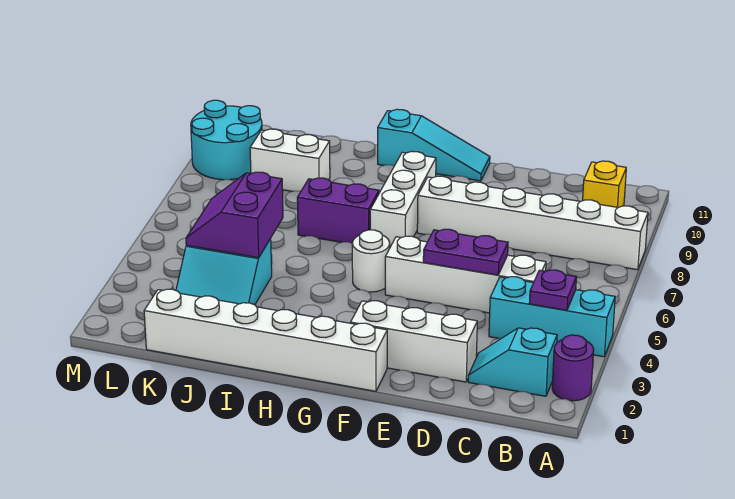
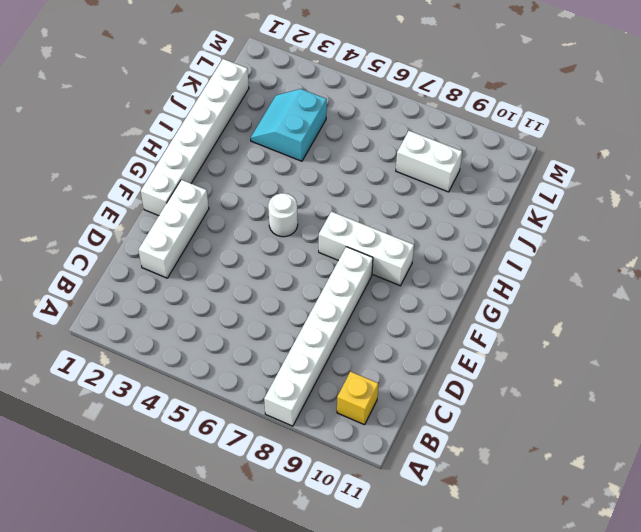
white brick K8:K9 level 1 -> white brick J9:K9 level 1
none -> purple round brick A2 level 1
none -> cyan brick A4:C4 level 1
none -> cyan slope B2:C2 level 1 top B

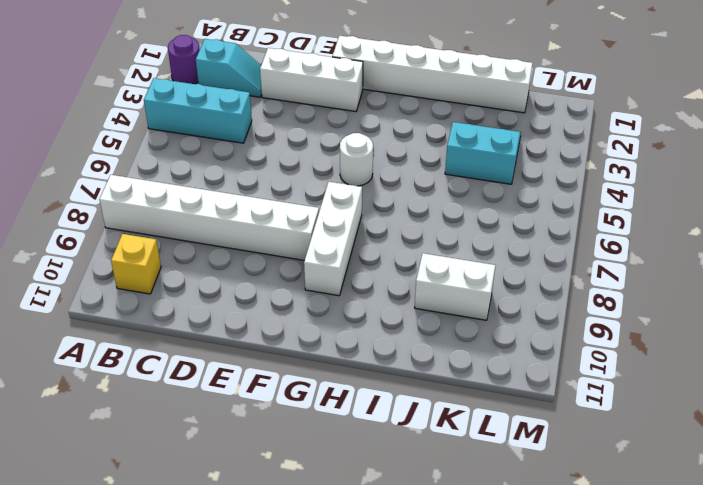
none -> white brick C5:F5 level 1
none -> cyan slope F11:H11 level 1 top H
none -> purple brick H7:I7 level 1

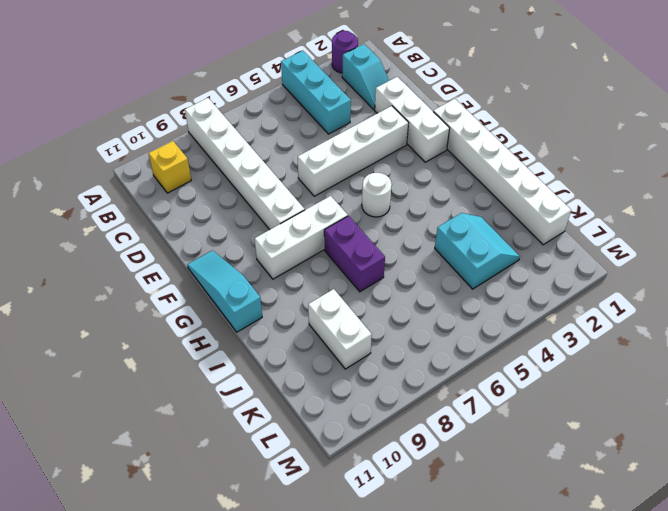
white brick E3:E6 level 1 -> white brick C5:F5 level 1
none -> cyan round brick L9:M10 level 1
none -> purple plate B4 level 2
none -> purple plate D5:E5 level 2

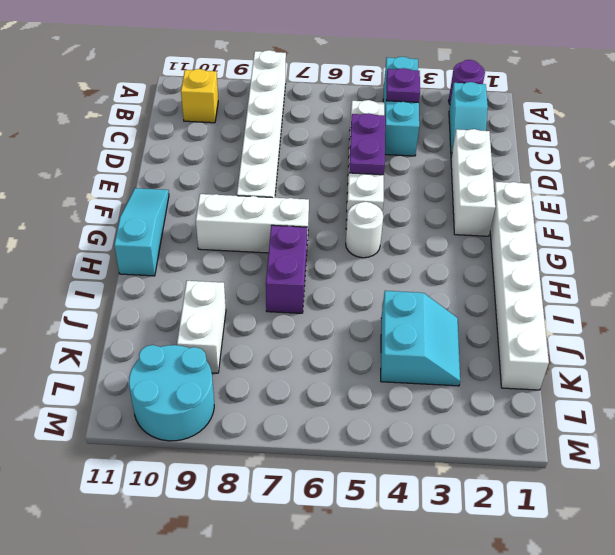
none -> purple slope J4:K5 level 2 top J

